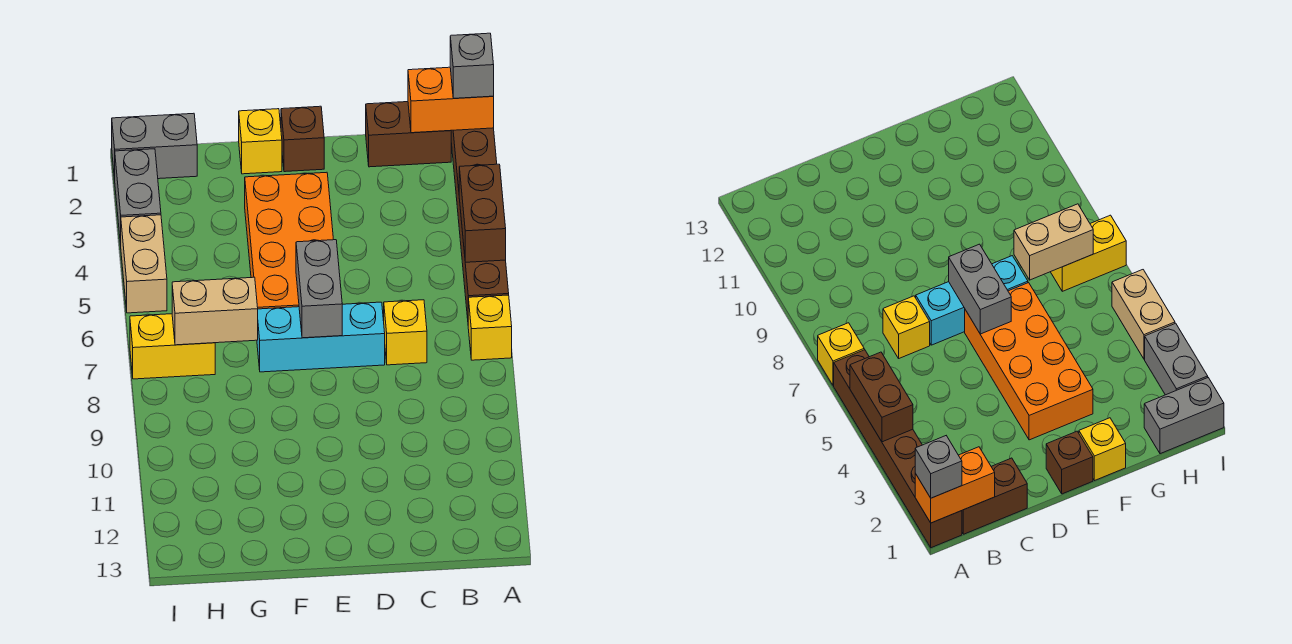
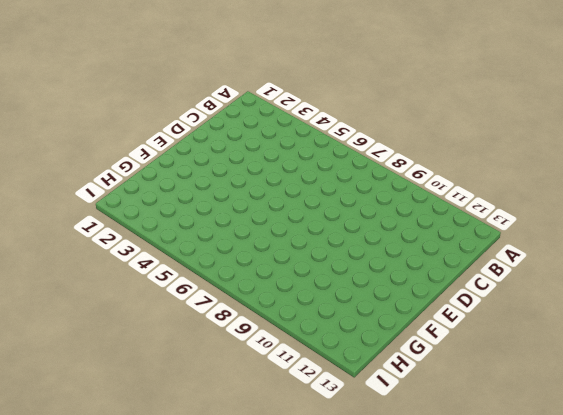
none -> brown brick A1:A6 level 1
none -> yellow brick A7 level 1
none -> brown brick B1:C1 level 1

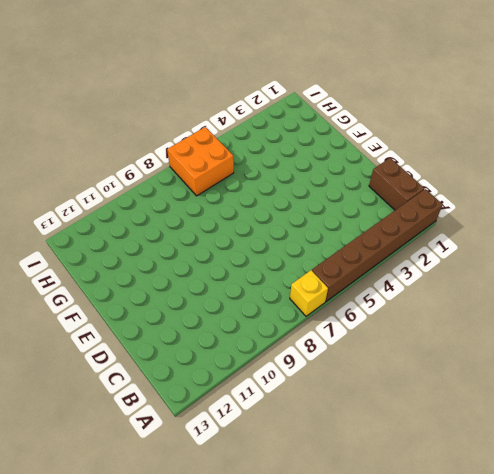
orange brick H6:I7 level 1 -> yellow brick H7:I7 level 1
none -> yellow brick C7 level 1
none -> cyan brick D7:F7 level 1
none -> brown brick E1 level 1

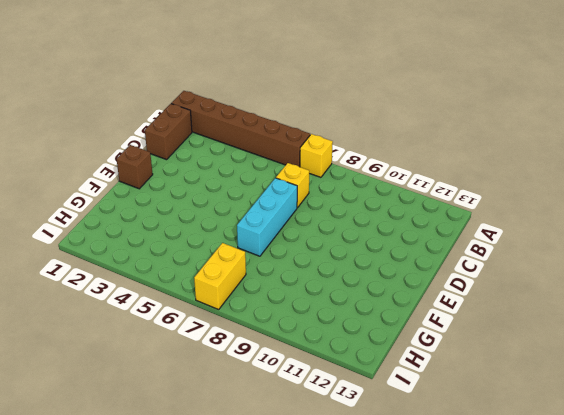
none -> orange brick E3:F6 level 1
none -> yellow brick F1 level 1
none -> grey brick H1:I1 level 1

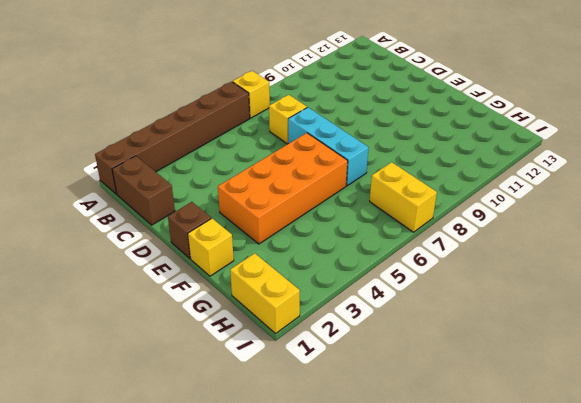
yellow brick H1:I1 level 1 -> grey brick H1:I1 level 1
none -> grey brick I2:I3 level 1
none -> tan brick I4:I5 level 1
none -> orange brick A1:B1 level 2

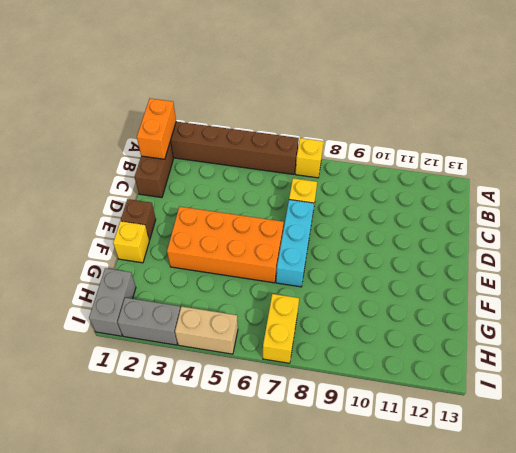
none -> brown brick A4:A5 level 2
none -> grey brick E6:E7 level 2
none -> tan brick G7:H7 level 2

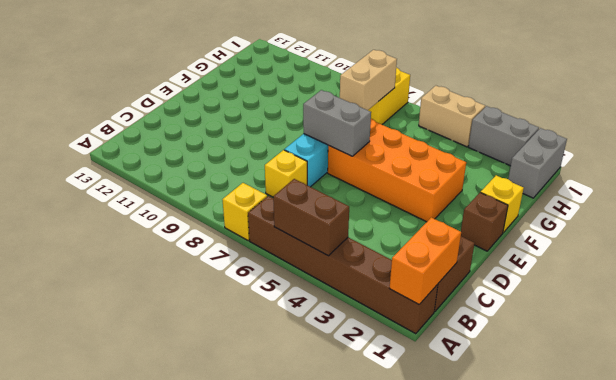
none -> grey brick A1 level 3

